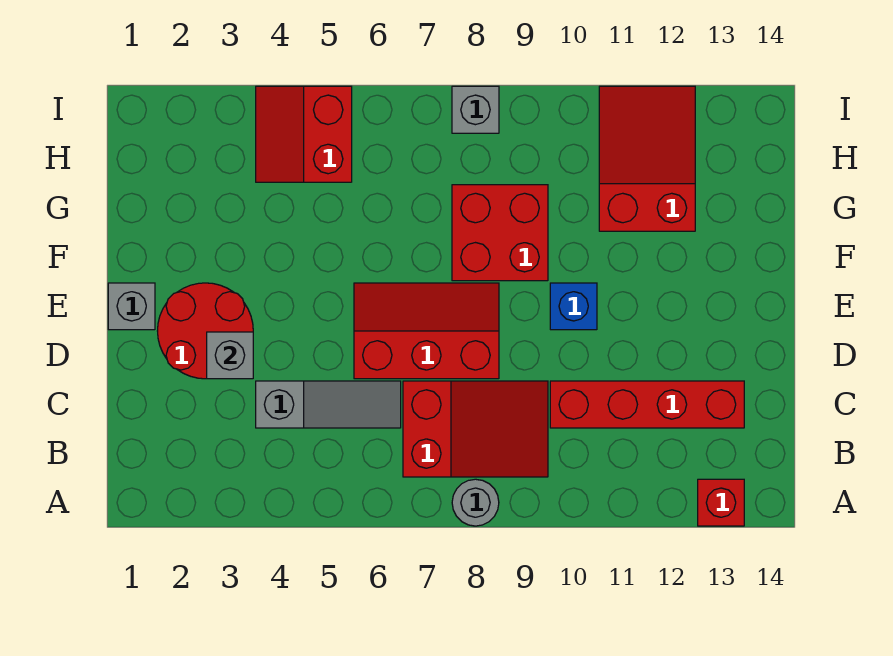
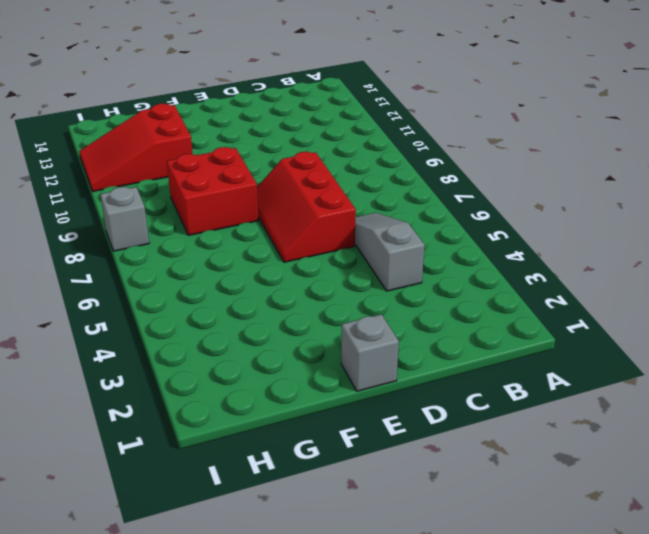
none -> grey round brick A8 level 1
none -> red brick A13 level 1
none -> red slope B7:C9 level 1 top 7

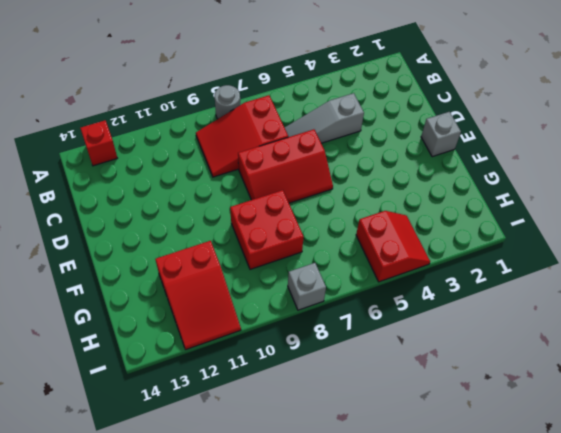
none -> red brick C10:C13 level 1
none -> red round brick D2:E3 level 1
none -> blue brick E10 level 1

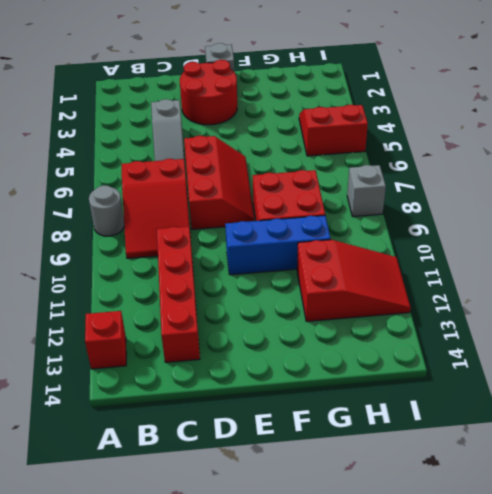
blue brick E10:G10 level 1 -> blue brick E10 level 1
none -> grey brick D3 level 2

